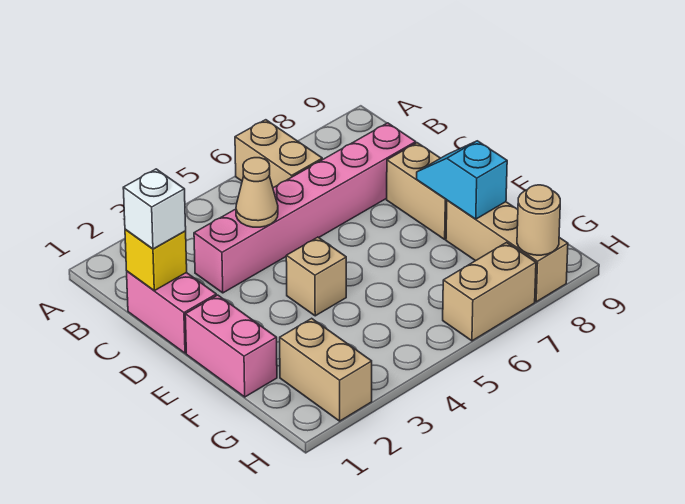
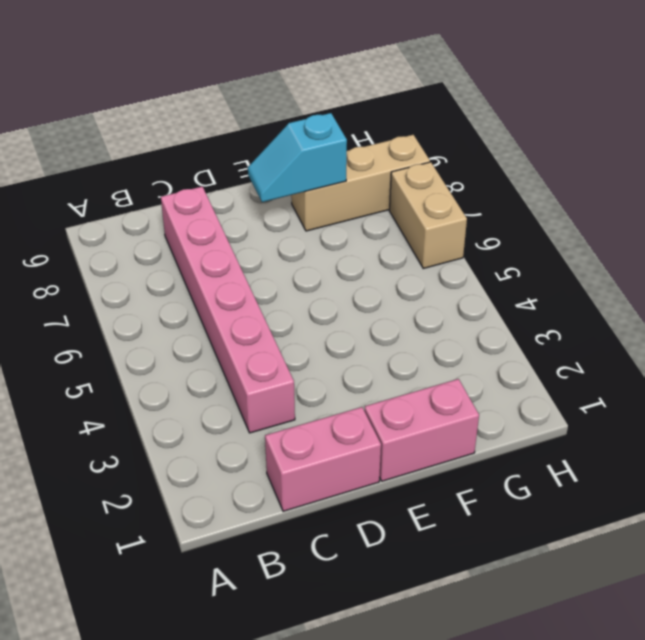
none -> tan brick A6:B6 level 1
none -> tan brick D8:E8 level 1
none -> tan brick E4 level 1

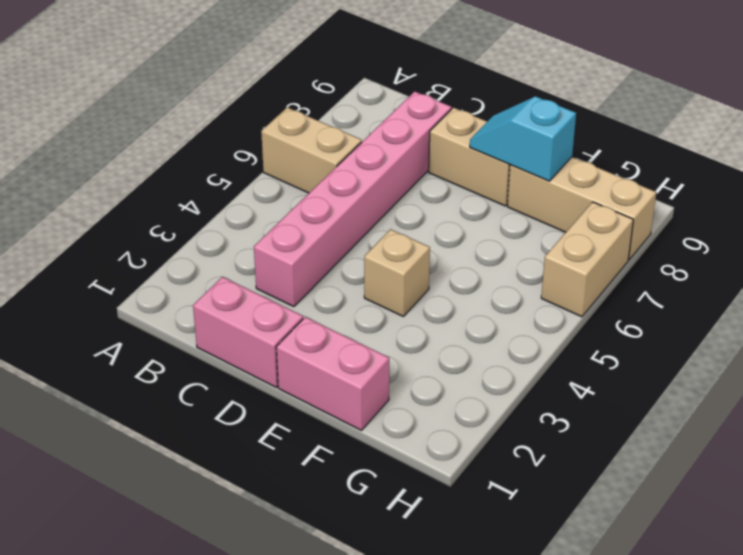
none -> tan brick G2:H2 level 1
none -> yellow brick C1 level 2
none -> tan cone C4 level 2

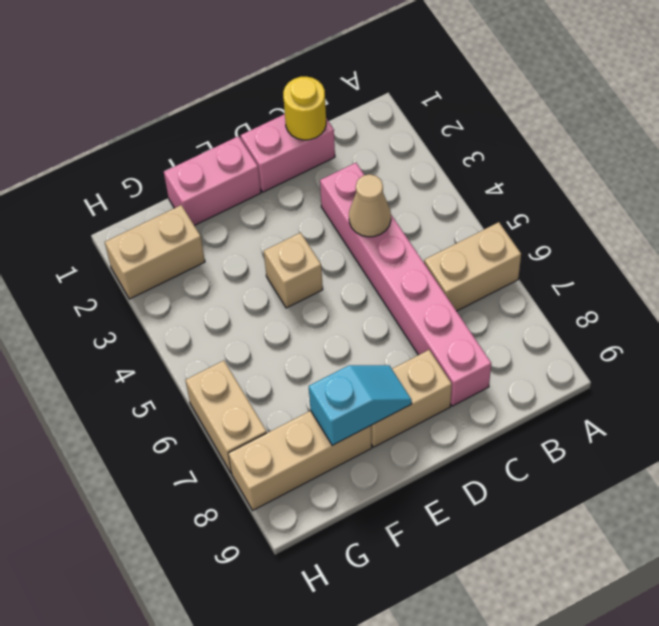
yellow round brick C1 level 2 -> yellow brick C1 level 2
none -> tan round brick H8 level 2
none -> white brick C1 level 3

